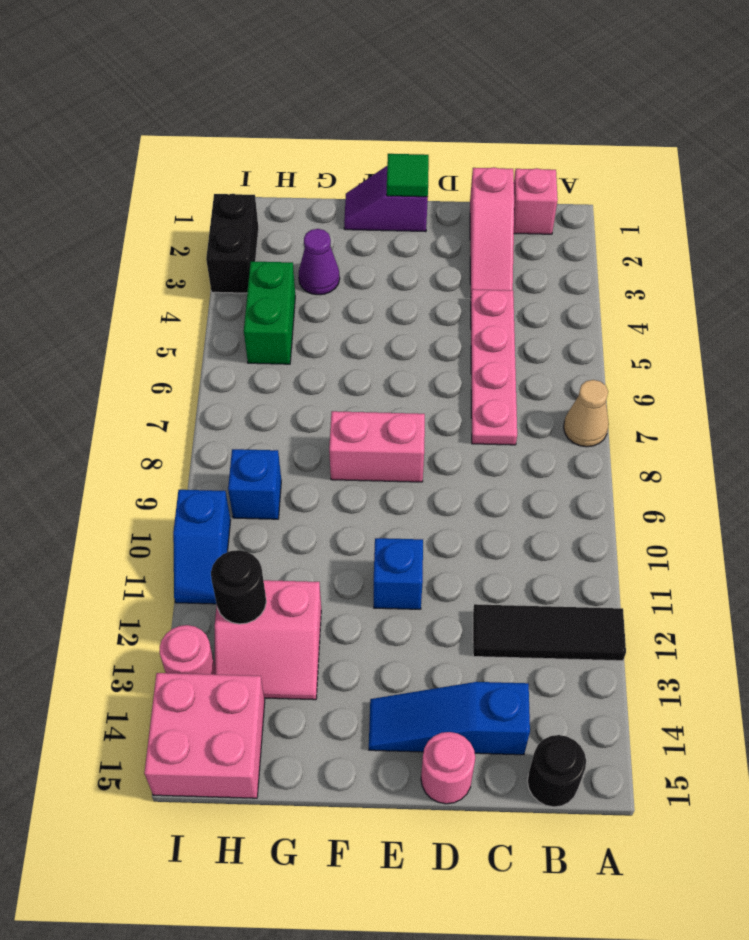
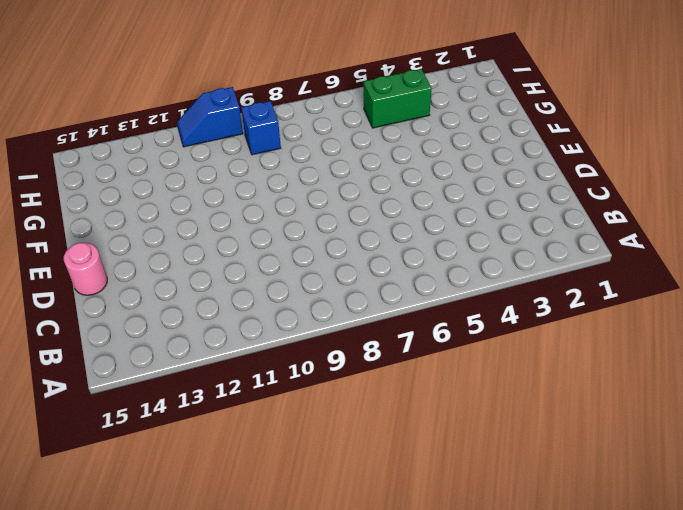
none -> tan cone A7 level 1
none -> black tile A12:C12 level 1
none -> pink brick B1 level 1

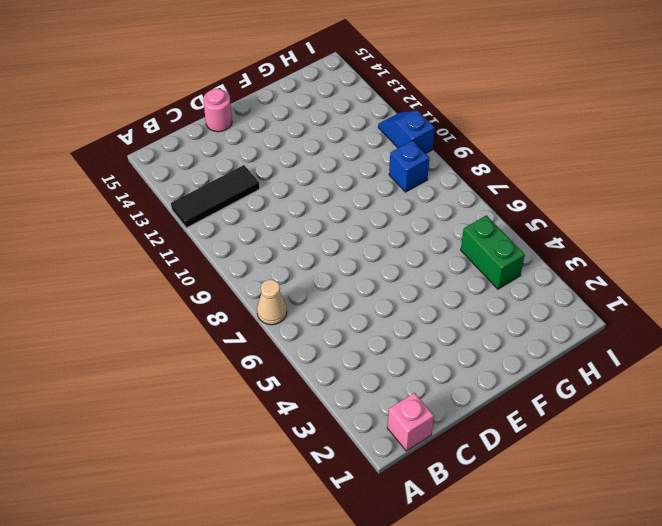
none -> black round brick B15 level 1
none -> pink slope C1:C3 level 1 top 1
none -> pink plate C4:C7 level 1

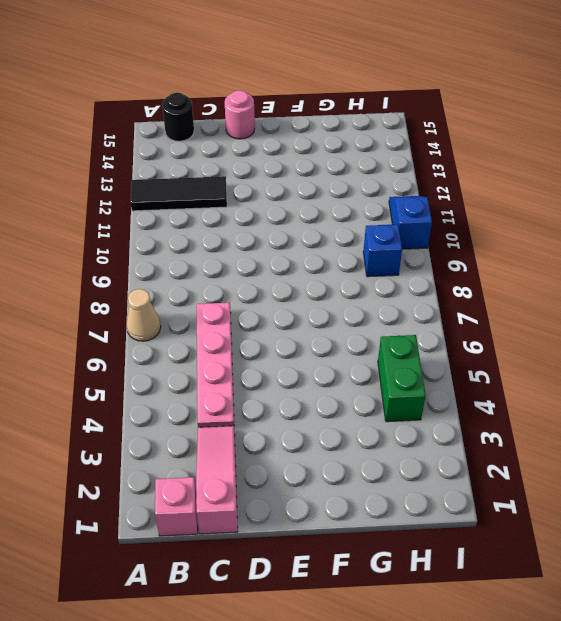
none -> blue slope C14:E14 level 1 top C
none -> purple slope E1:F1 level 1 top E
none -> pink brick E8:F8 level 1

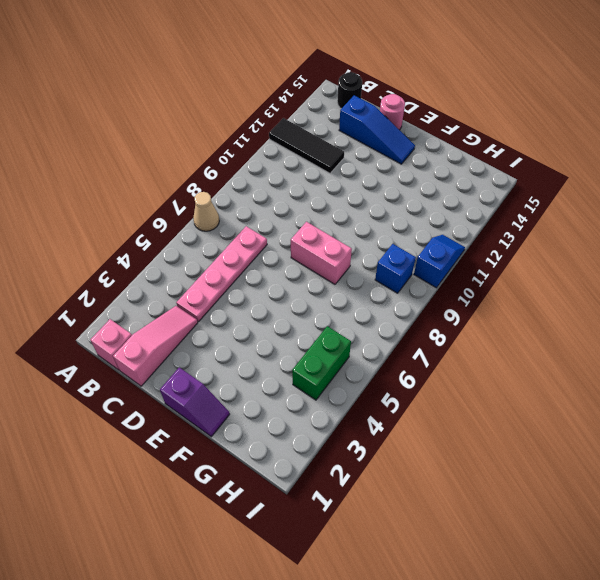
none -> blue brick E11 level 1
none -> purple cone G3 level 1
none -> pink slope G12:H13 level 1 top 12

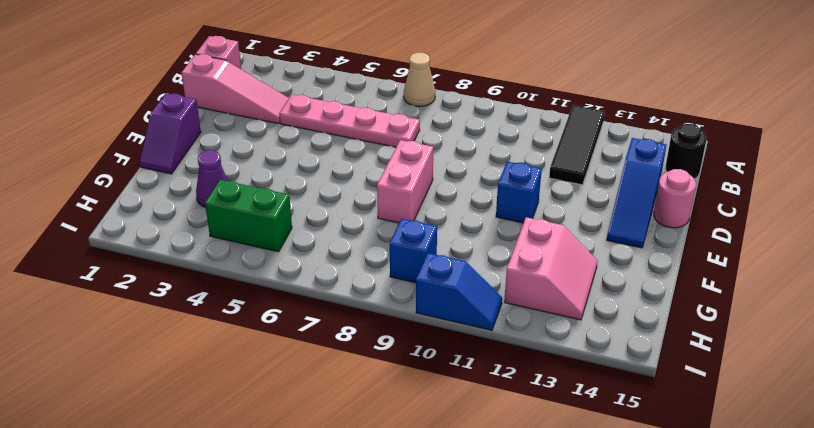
none -> pink brick H14:I15 level 1
none -> black brick I2:I3 level 1
none -> pink round brick I13 level 1

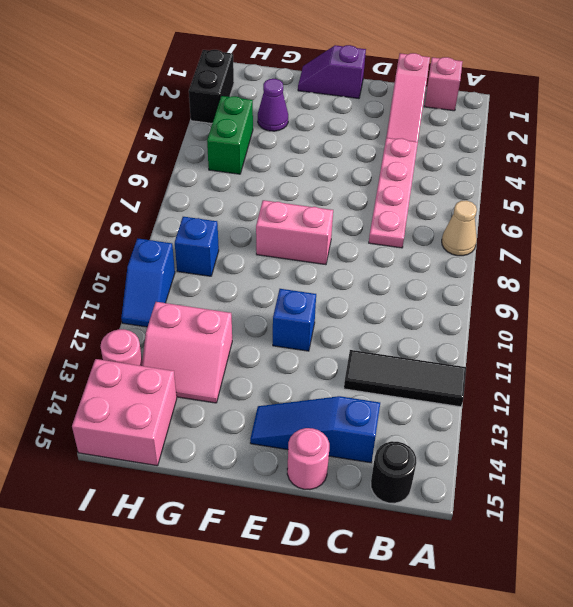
none -> green tile E1 level 2
none -> black round brick H12 level 2

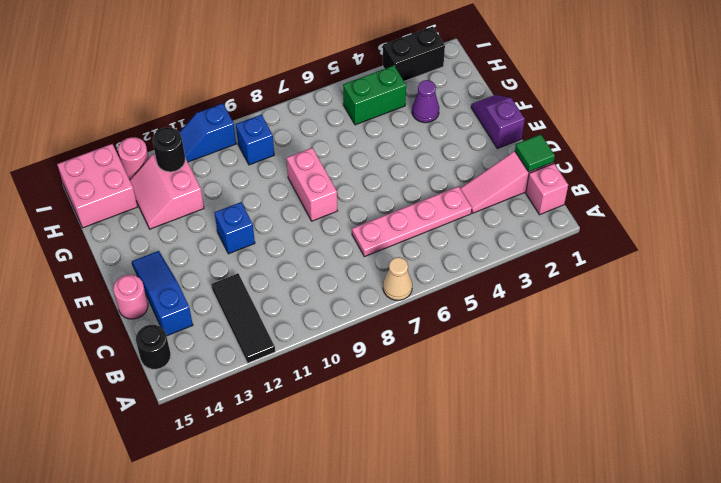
green tile C1 level 2 -> green tile E1 level 2

